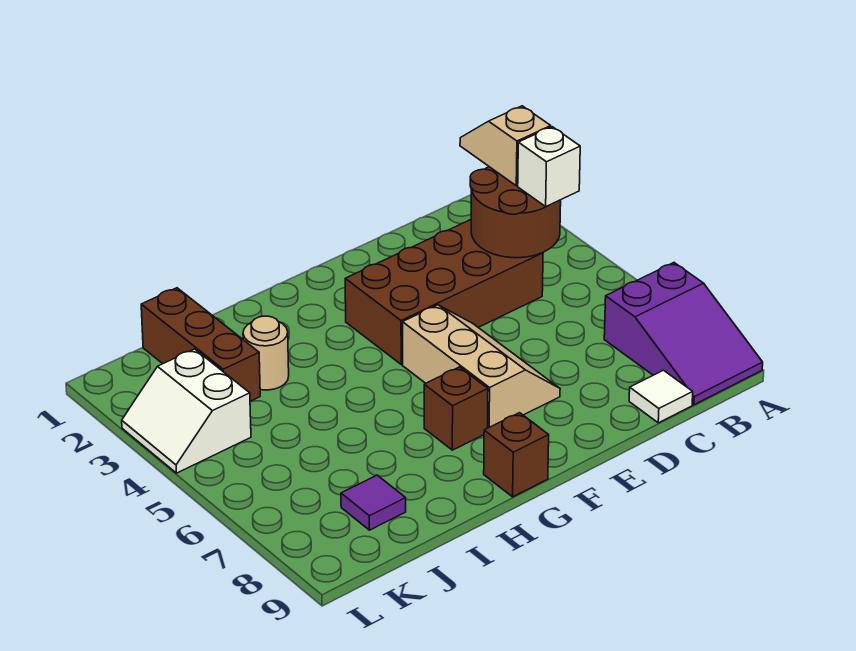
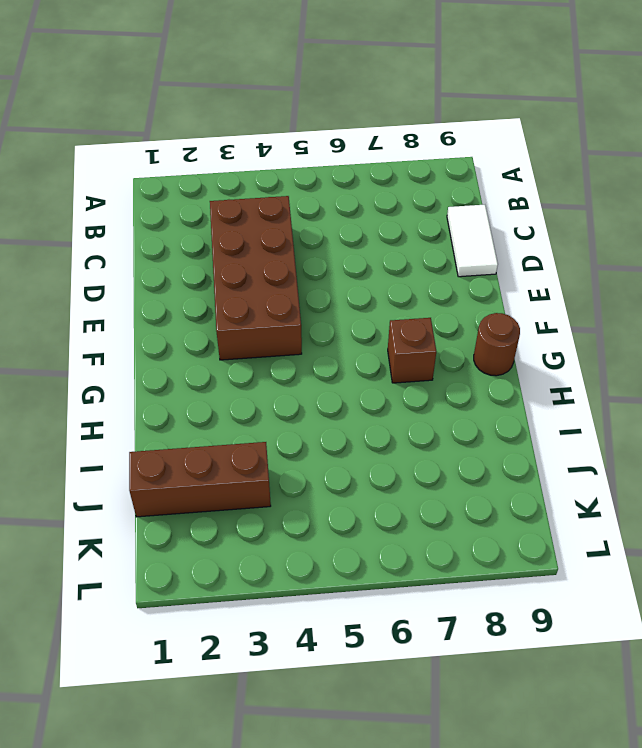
white tile C9:D9 level 1 -> white tile C9 level 1
brown round brick G9 level 1 -> brown brick G9 level 1
none -> purple slope A7:B9 level 1 top 7
none -> tan slope E5:F7 level 1 top F
none -> tan round brick I3 level 1

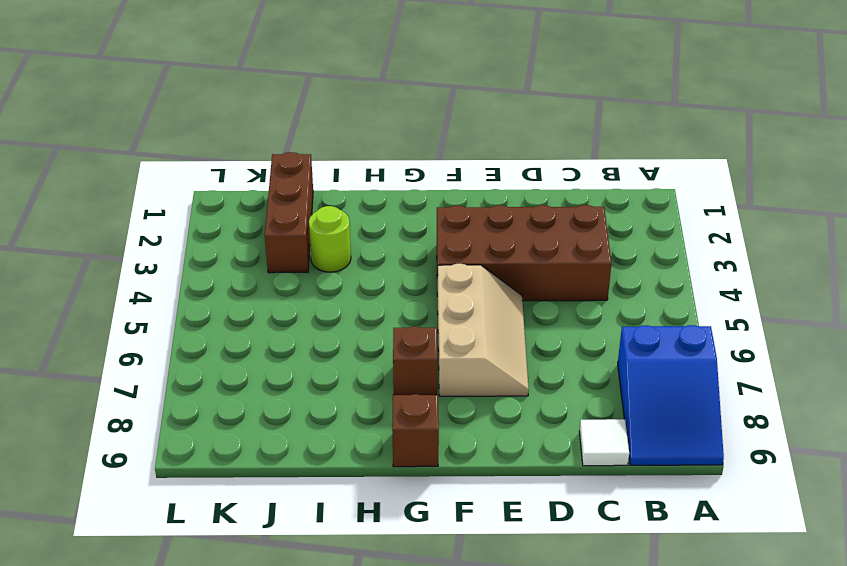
blue slope A7:B9 level 1 top 7 -> purple slope A7:B9 level 1 top 7
lime round brick I3 level 1 -> tan round brick I3 level 1
none -> purple tile J8 level 1
none -> white slope K3:L4 level 1 top K
none -> brown round brick B3:C4 level 2

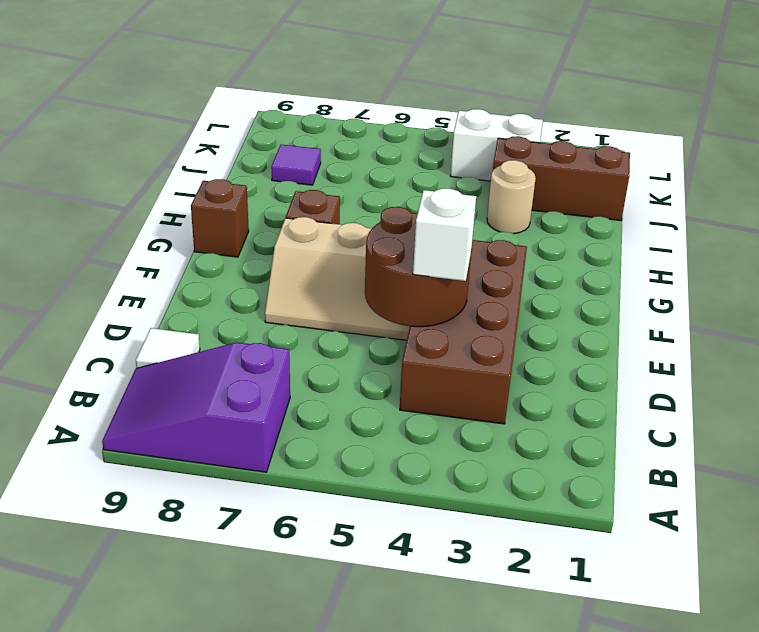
brown round brick D4:E5 level 2 -> brown round brick B3:C4 level 2
white brick D4 level 3 -> white brick B4 level 3
none -> tan slope B2:B3 level 3 top 3

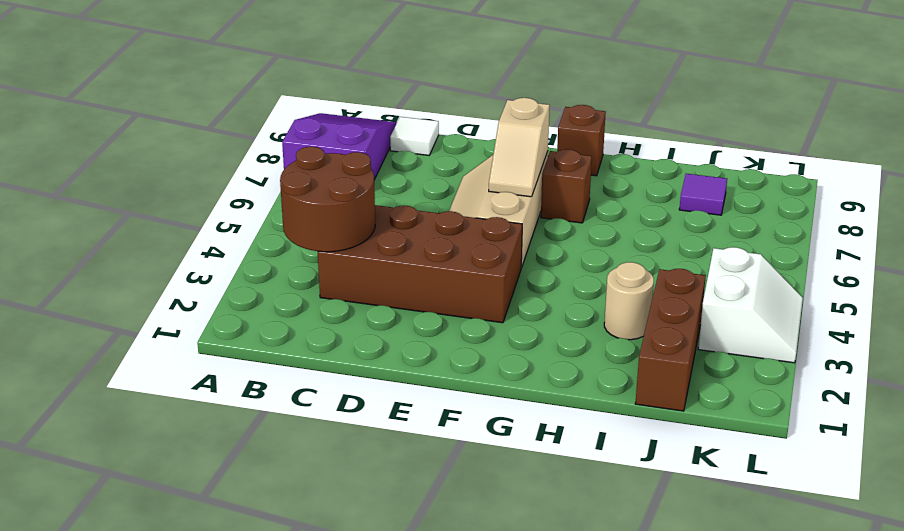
tan slope F6:F7 level 2 top 7 -> tan slope B2:B3 level 3 top 3
none -> white brick B4 level 3

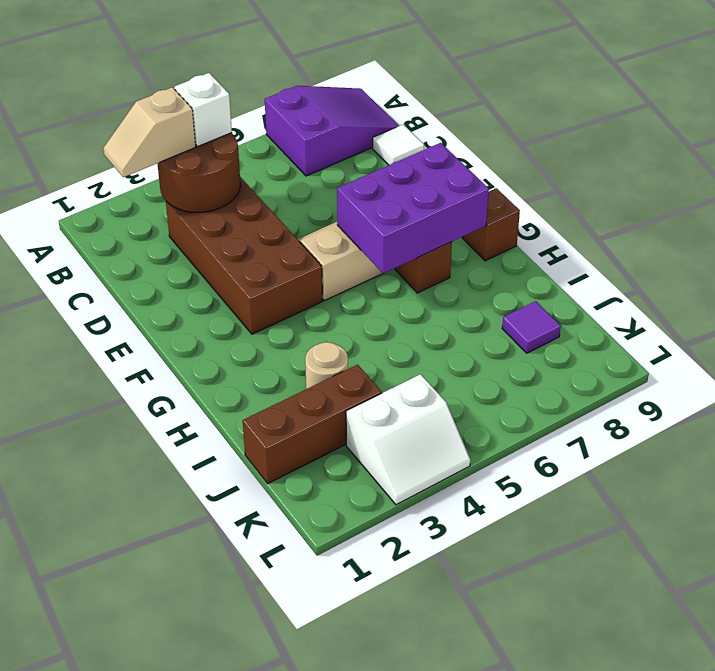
purple brick F6:G8 level 2 -> none

